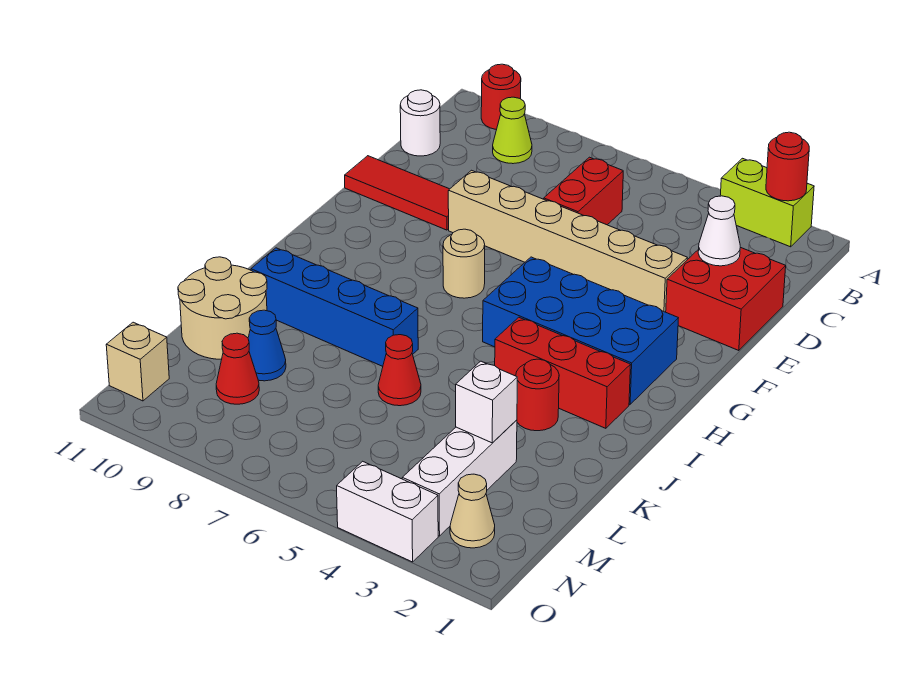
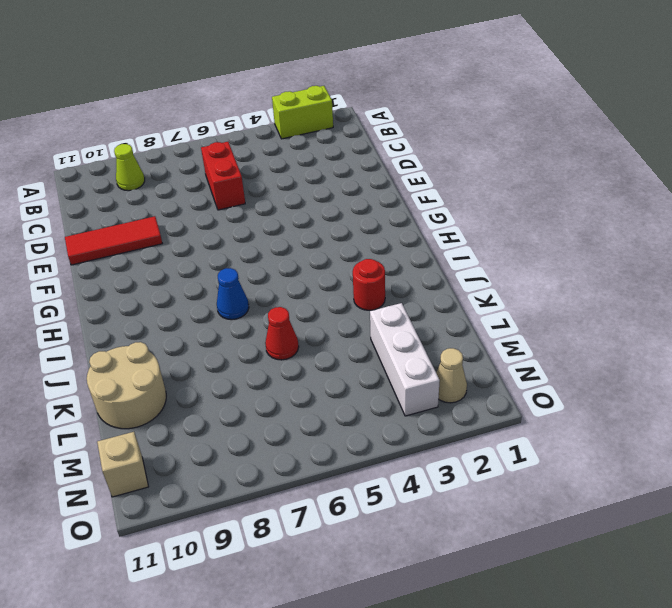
blue cone I7 level 1 -> blue cone L9 level 1
none -> red round brick A10 level 1
none -> white round brick C11 level 1
none -> red brick D1:E2 level 1

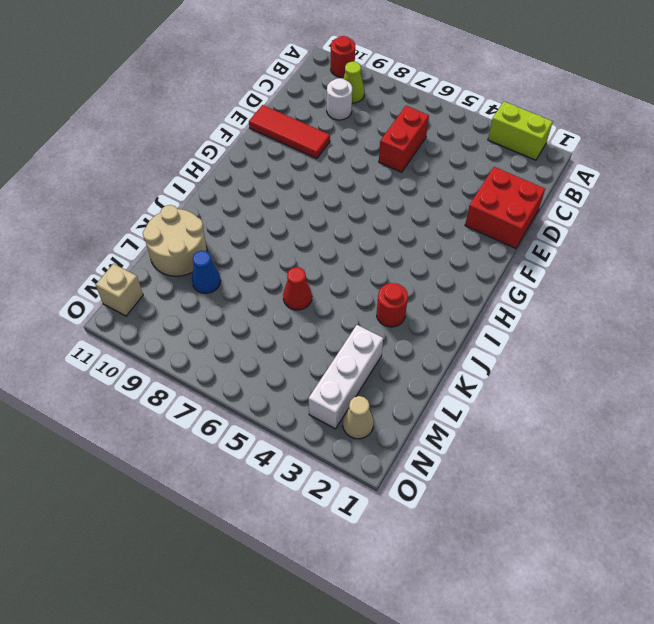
white round brick C9 level 1 -> white round brick C11 level 1
none -> tan brick E3:E8 level 1
none -> blue brick G2:H5 level 1
none -> tan round brick G7 level 1

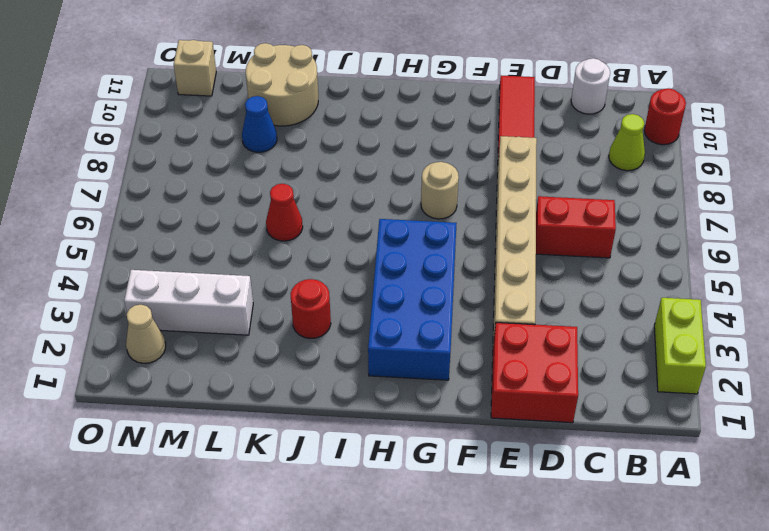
none -> red brick I2:I4 level 1
none -> blue brick J7:J10 level 1
none -> red cone M9 level 1

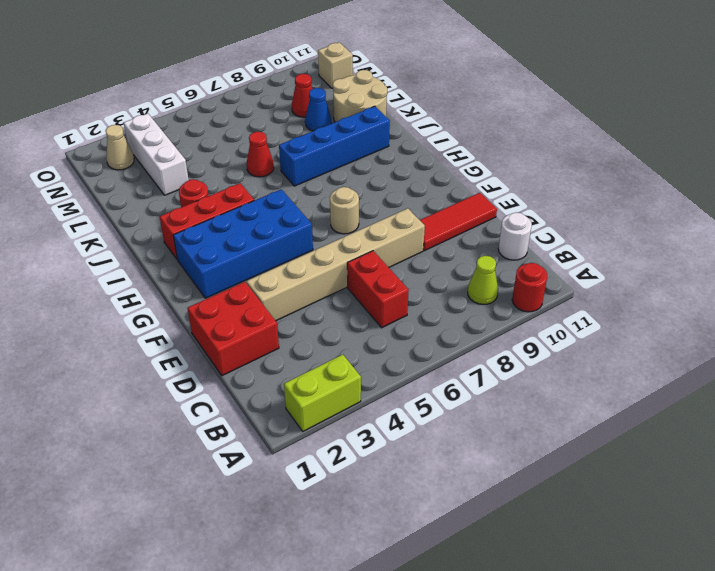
none -> white brick O3:O4 level 1
none -> red round brick A2 level 2
none -> white cone D2 level 2

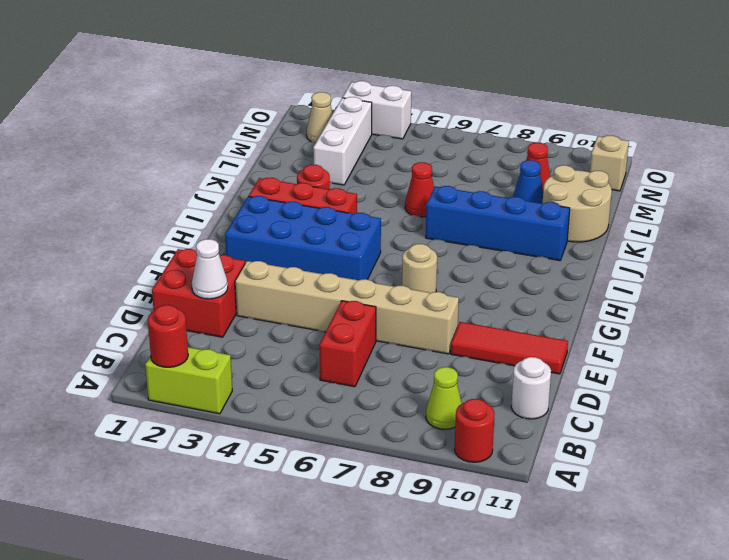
none -> white brick L3 level 2

